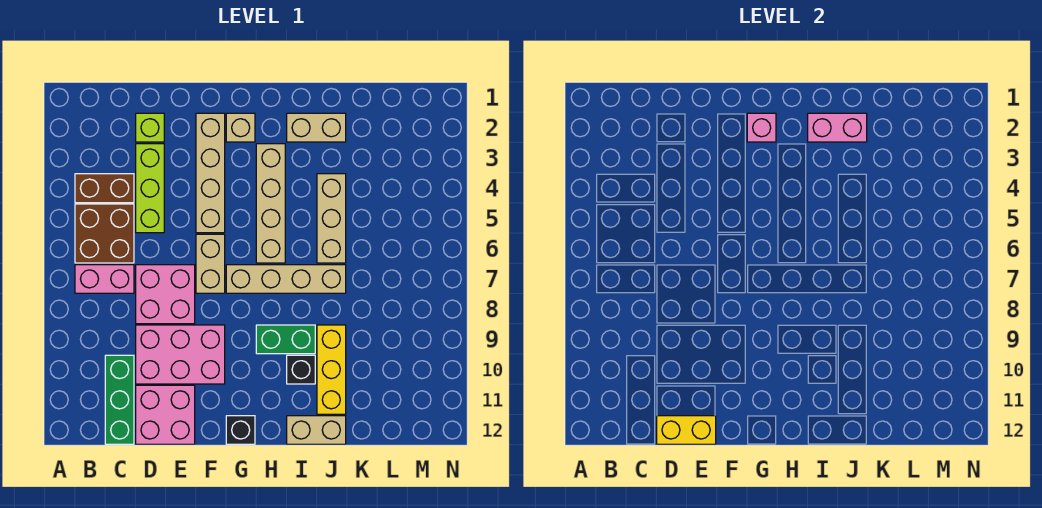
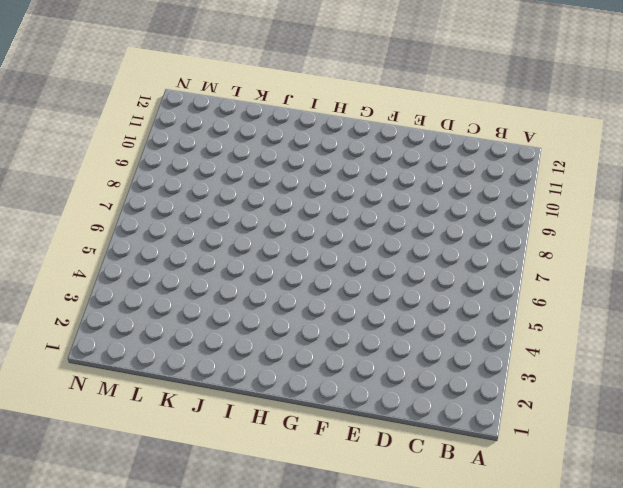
none -> brown brick B4:C4 level 1
none -> brown brick B5:C6 level 1
none -> pink brick B7:C7 level 1

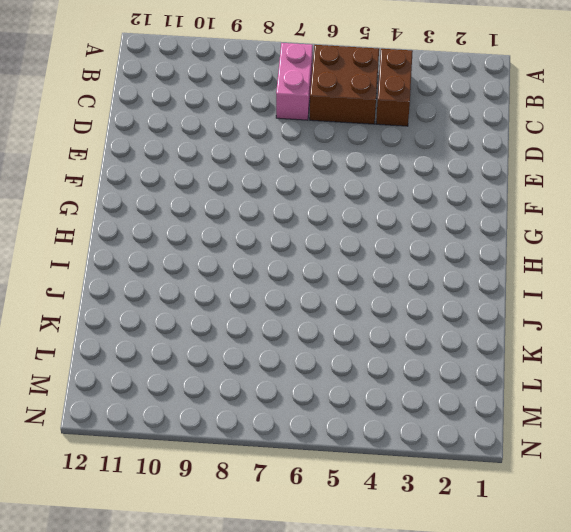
none -> green brick C10:C12 level 1
none -> lime brick D2 level 1
none -> lime brick D3:D5 level 1

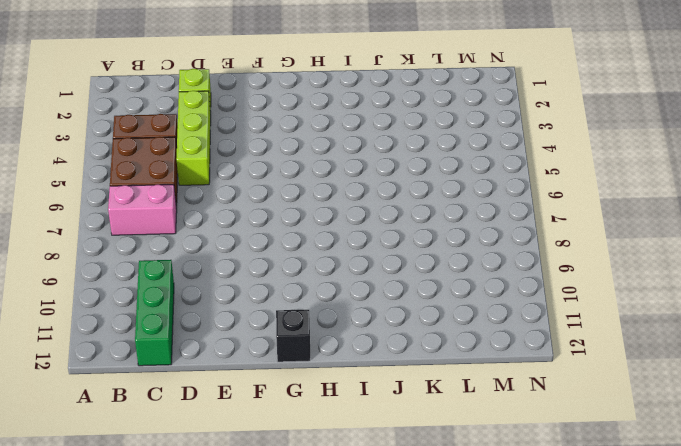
none -> pink brick D7:E8 level 1
none -> pink brick D9:F10 level 1
none -> pink brick D11:E12 level 1

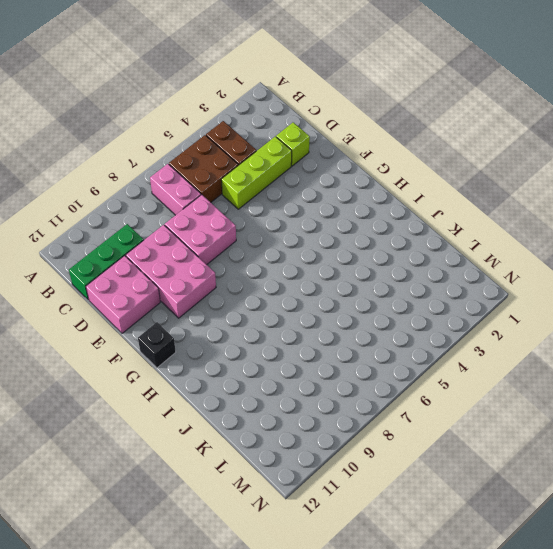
none -> tan brick F2:F5 level 1
none -> tan brick F6:F7 level 1
none -> tan brick G2 level 1

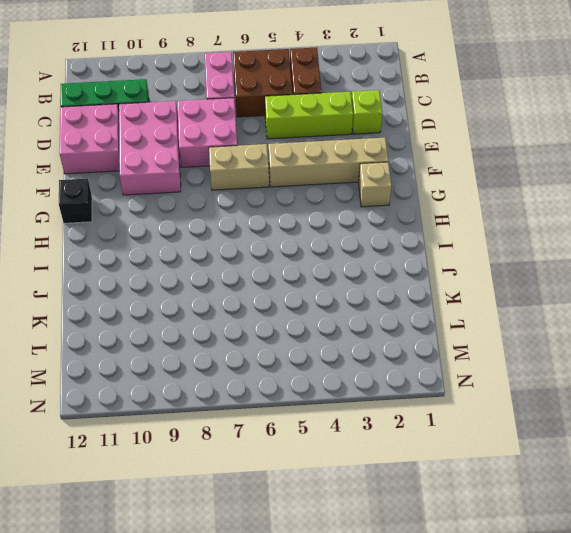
none -> tan brick G7:J7 level 1
none -> tan brick H3:H6 level 1
none -> green brick H9:I9 level 1

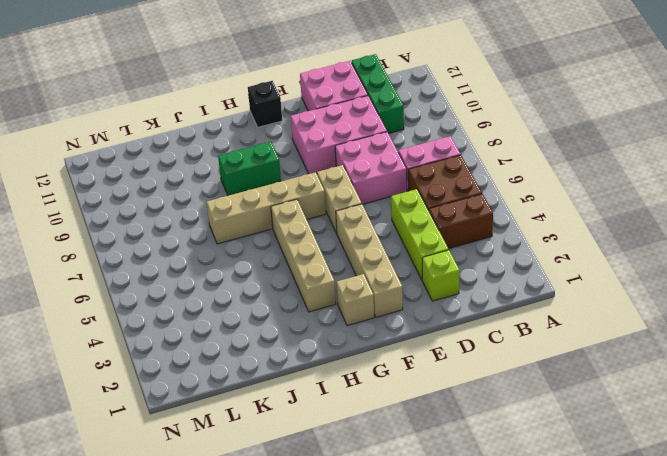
none -> tan brick I2:J2 level 1
none -> black brick I10 level 1
none -> tan brick I12:J12 level 1

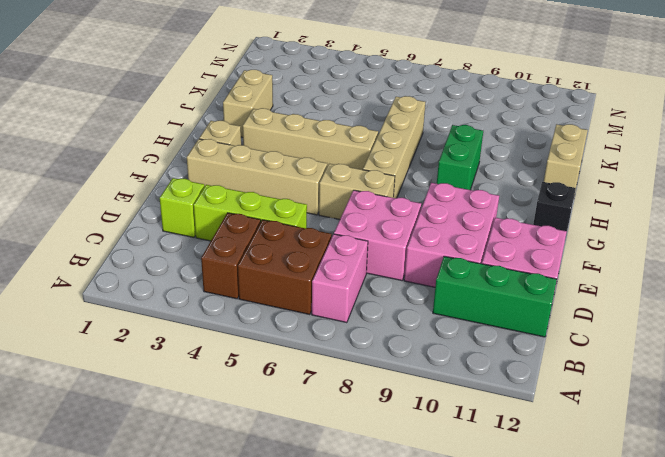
none -> black brick I10 level 1
none -> tan brick J4:J6 level 1
none -> yellow brick J9:J11 level 1

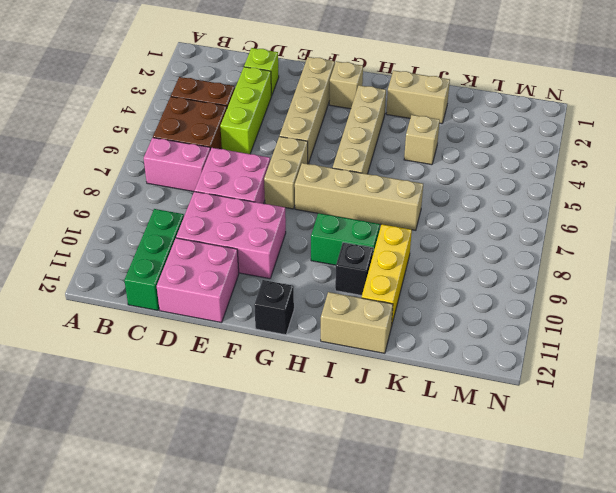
tan brick J4 level 1 -> tan brick J4:J6 level 1
none -> yellow brick D12:E12 level 2
none -> pink brick G2 level 2
none -> pink brick I2:J2 level 2

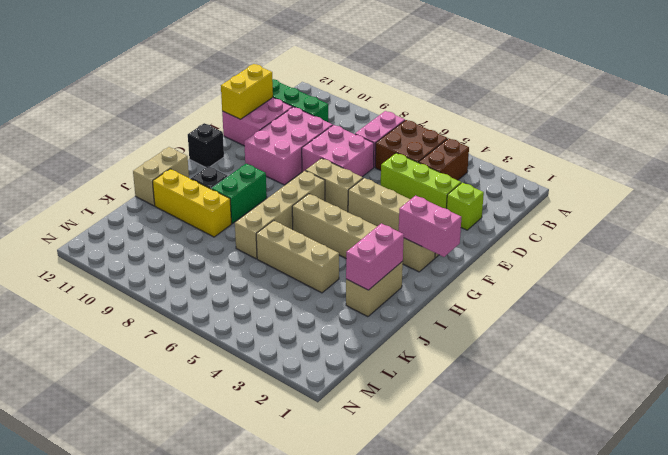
pink brick G1:G2 level 2 -> pink brick G2 level 2

